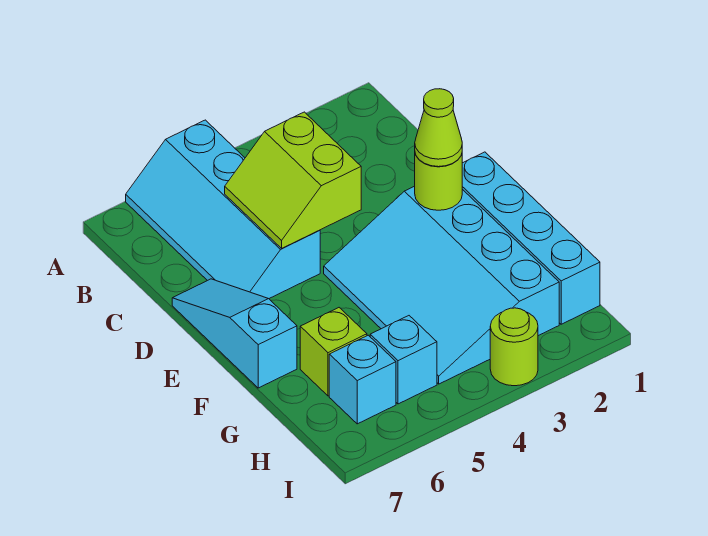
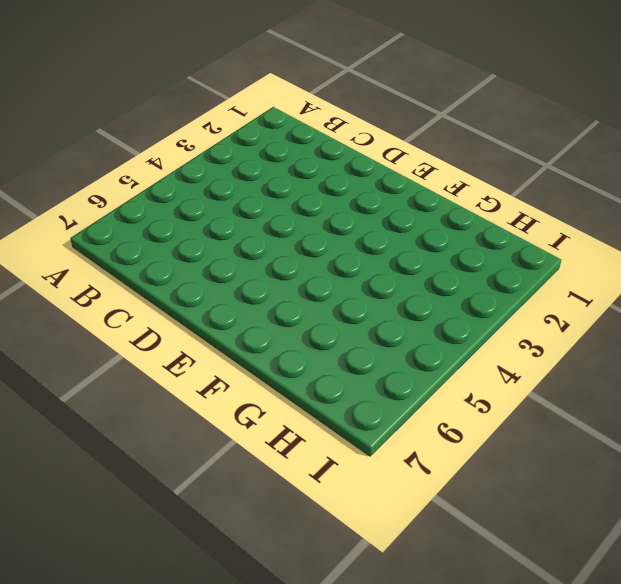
none -> cyan slope A5:D6 level 1 top 5
none -> cyan slope D7:F7 level 1 top F

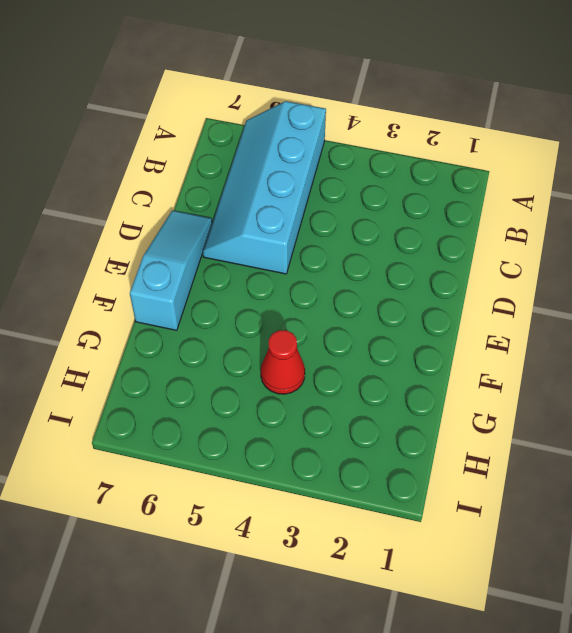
red cone G4 level 1 -> cyan slope E2:H4 level 1 top 2
none -> cyan brick E1:H1 level 1
none -> lime brick G6 level 1

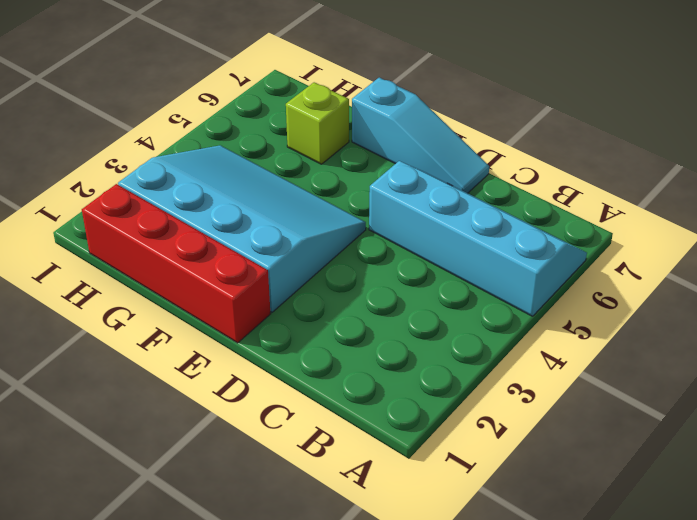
red brick E1:H1 level 1 -> cyan brick E1:H1 level 1
none -> cyan brick H5 level 1
none -> cyan brick H6 level 1

